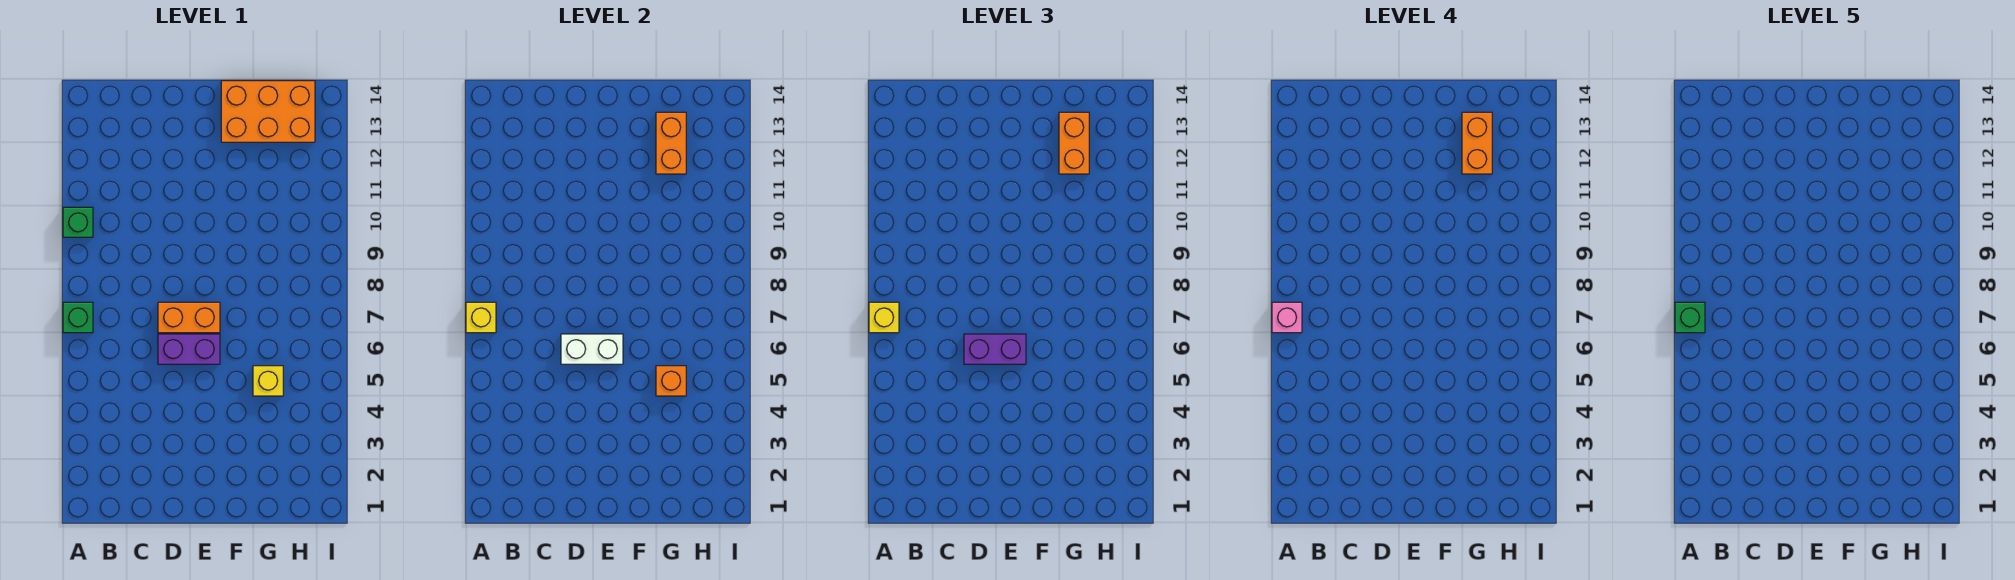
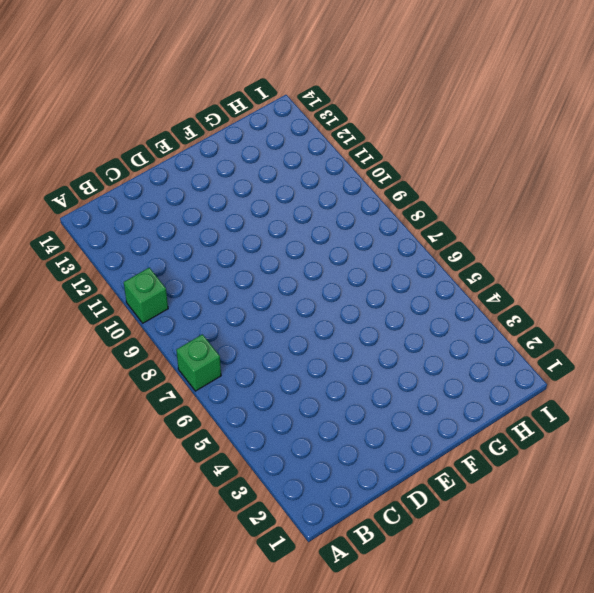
none -> purple brick D6:E6 level 1
none -> orange brick D7:E7 level 1
none -> orange brick F13:H14 level 1

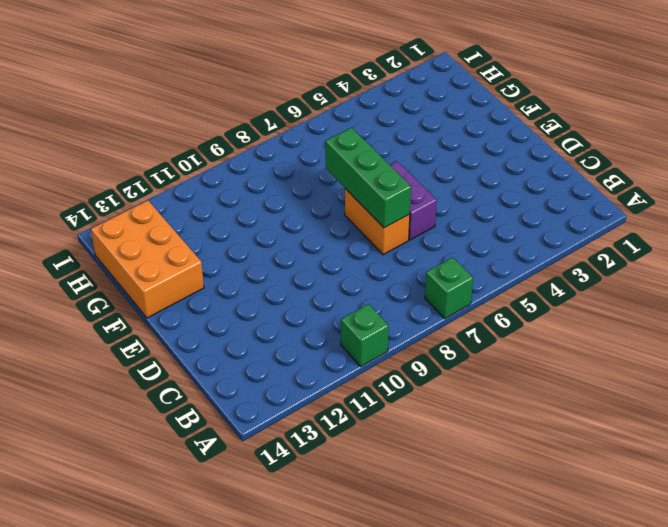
green brick D7:F7 level 2 -> none
none -> yellow brick G5 level 1
none -> yellow brick A7 level 2
none -> white brick D6:E6 level 2

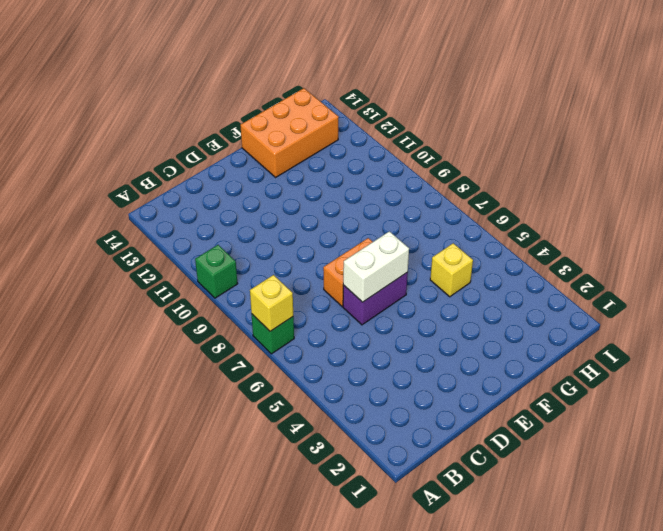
none -> orange brick G5 level 2
none -> orange brick G12:G13 level 2
none -> yellow brick A7 level 3

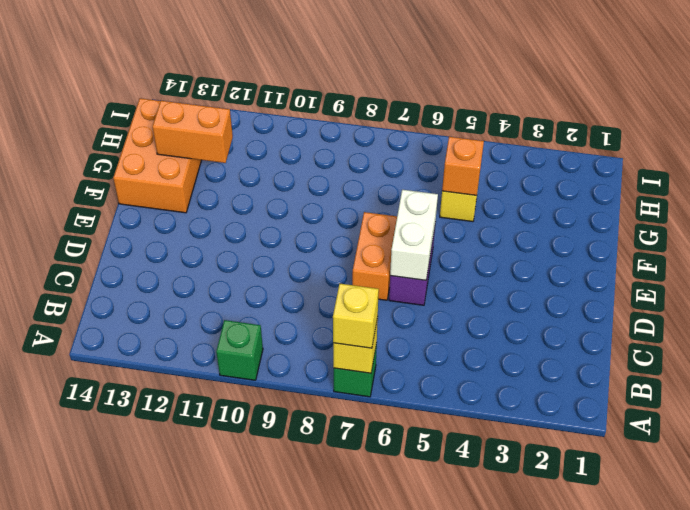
none -> purple brick D6:E6 level 3
none -> orange brick G12:G13 level 3
none -> pink brick A7 level 4

